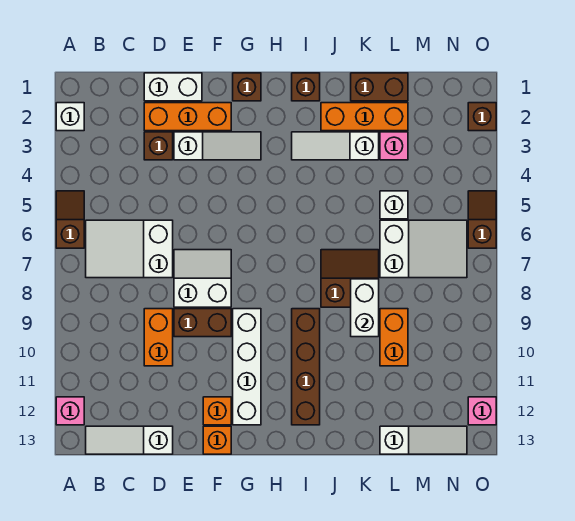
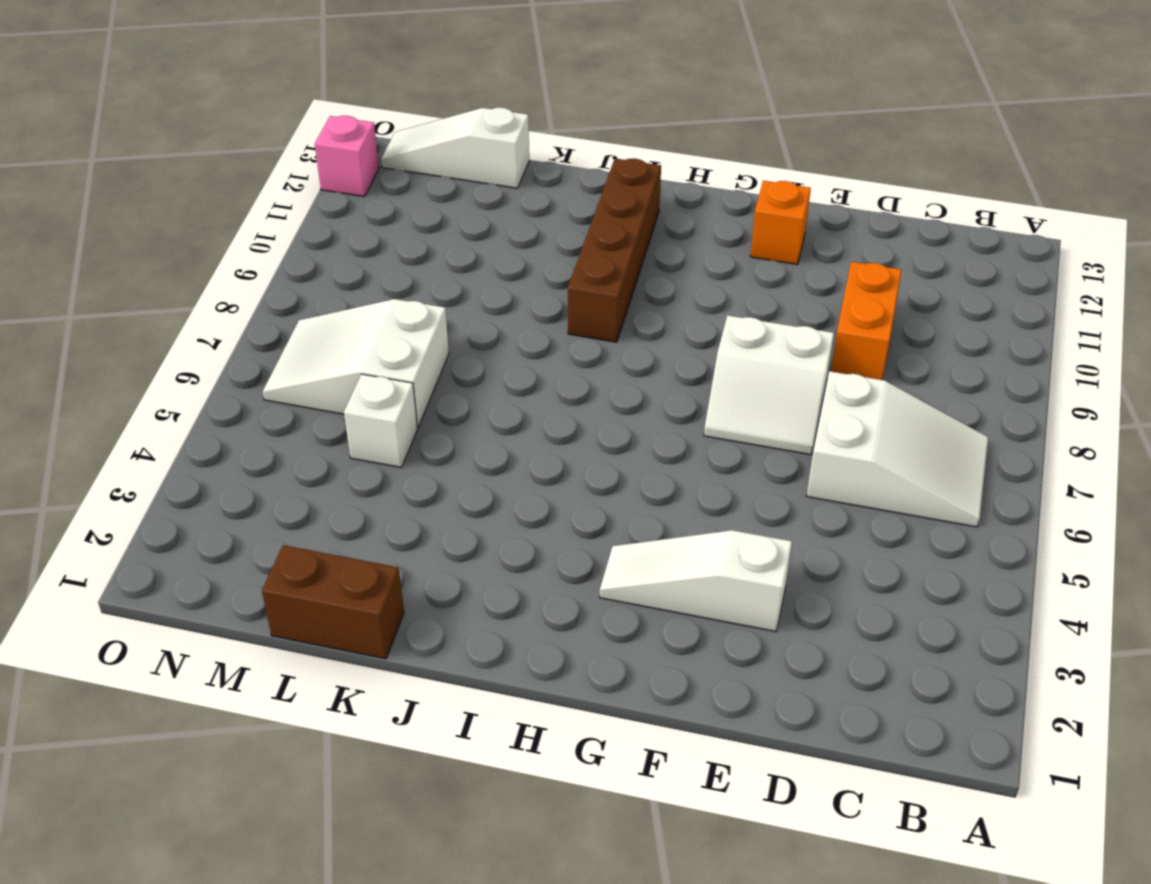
none -> white brick A2 level 1
none -> brown slope A5:A6 level 1 top 6
none -> pink brick A12 level 1
none -> white slope B13:D13 level 1 top D

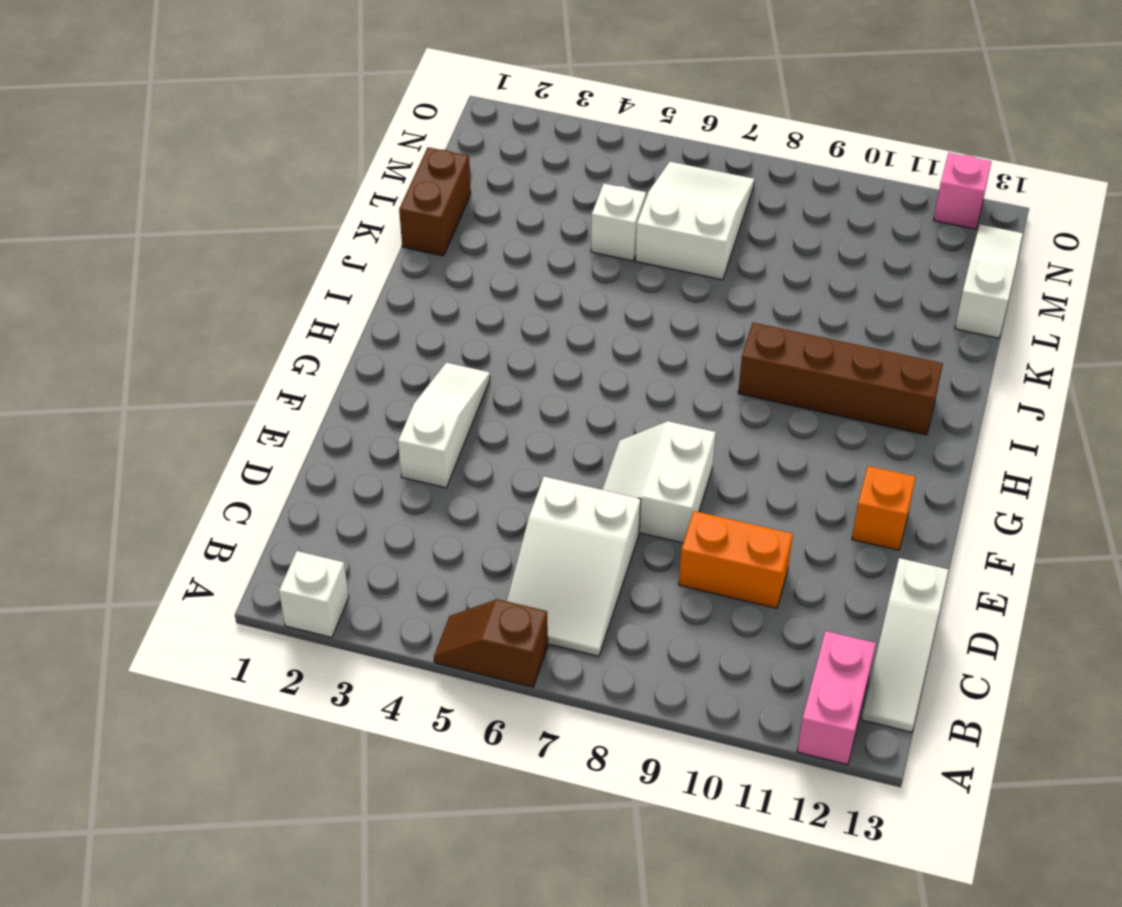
pink brick A12:B12 level 1 -> pink brick A12 level 1
none -> white brick D1:E1 level 1
none -> orange brick D2:F2 level 1
none -> brown brick D3 level 1
none -> brown brick E9:F9 level 1

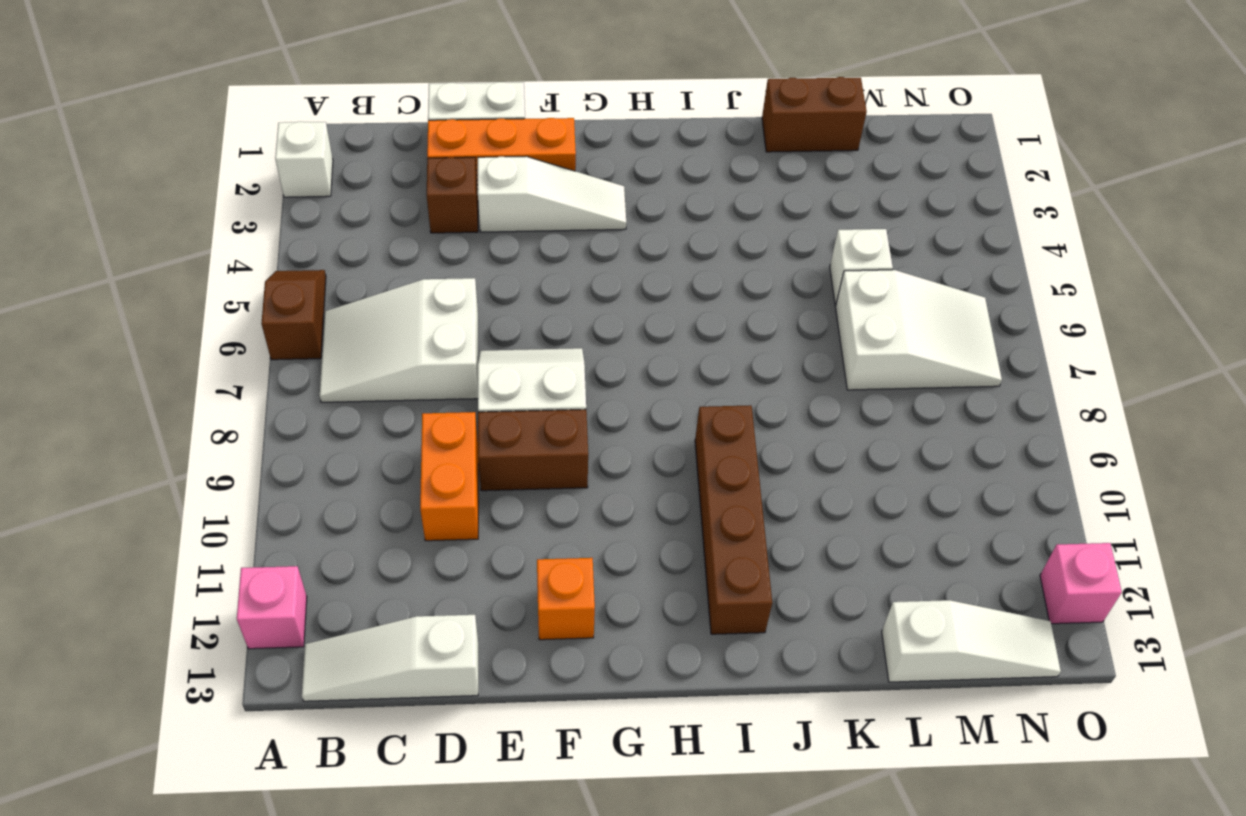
none -> orange brick F13 level 1
none -> brown brick G1 level 1
none -> white brick G9:G12 level 1
none -> brown brick I1 level 1

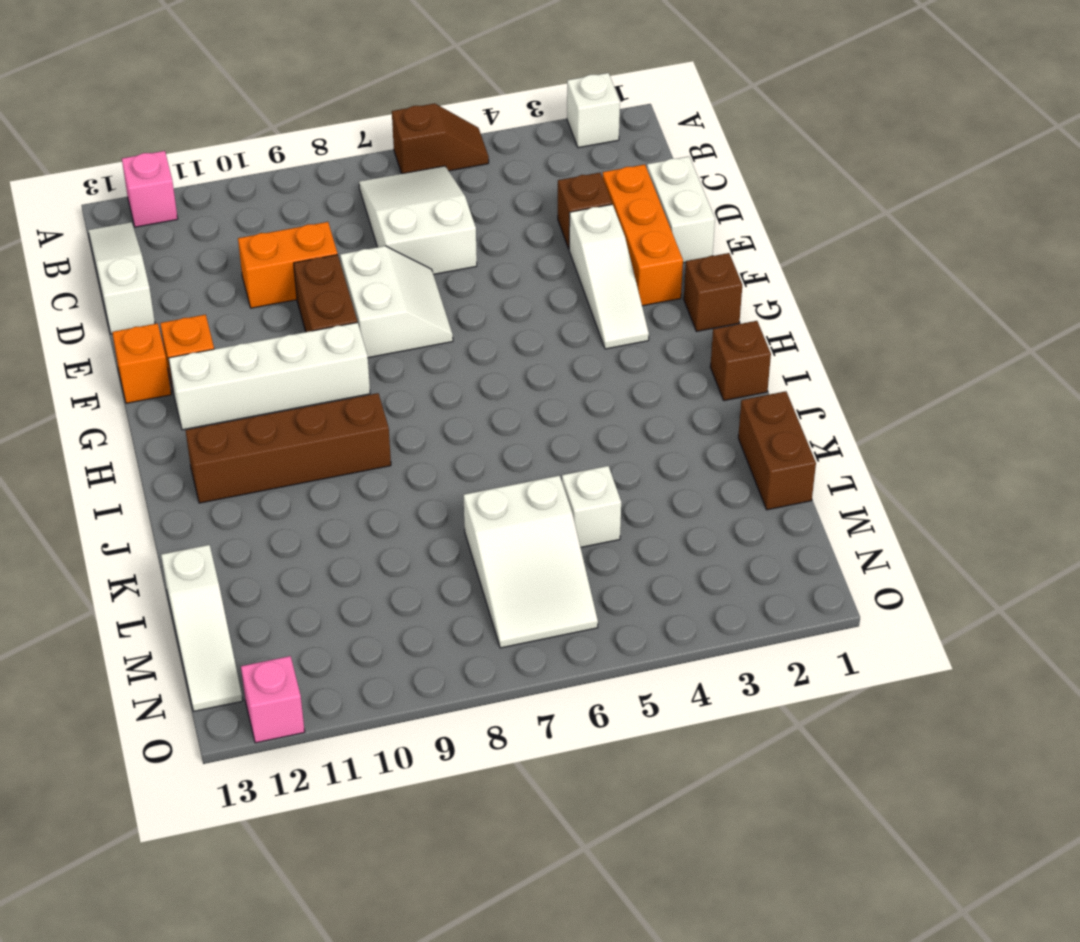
none -> white slope I3:K3 level 1 top K
none -> orange brick J2:L2 level 1
none -> brown slope J7:K8 level 1 top 8
none -> pink brick L3 level 1

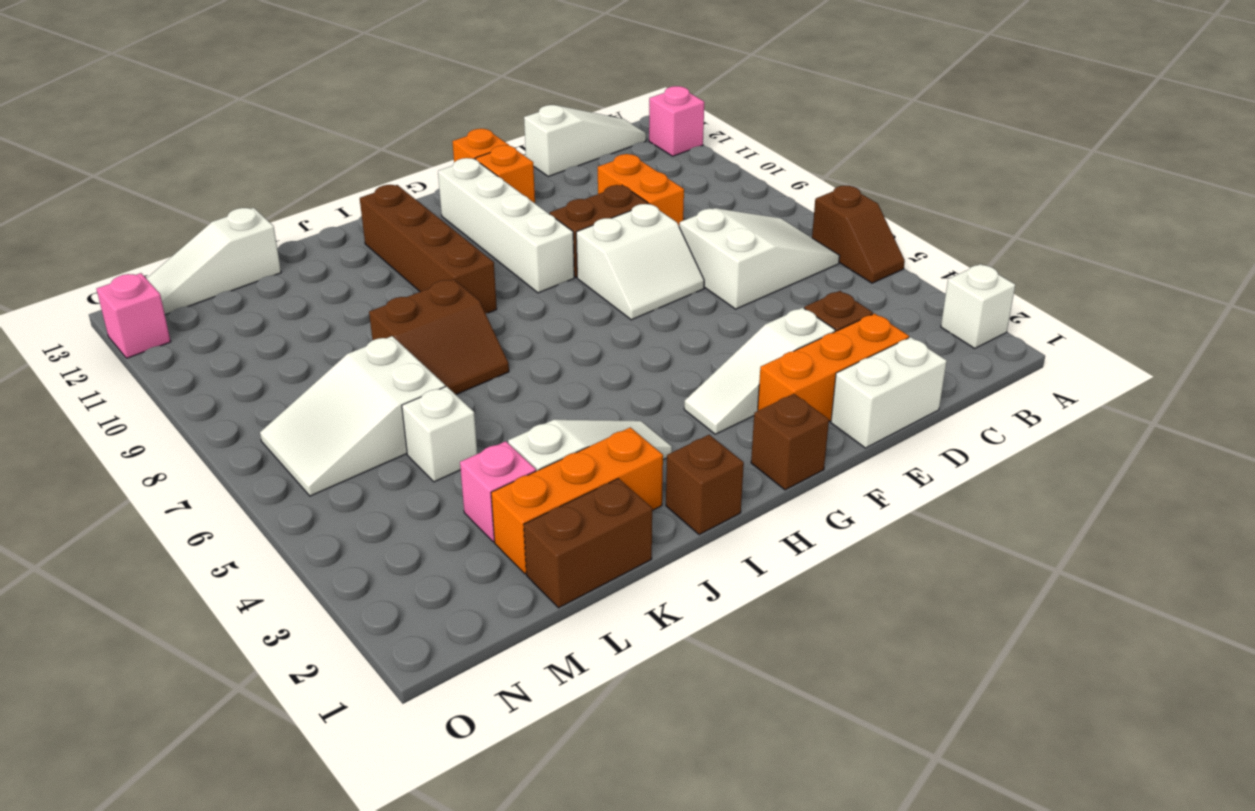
none -> orange brick L9:L10 level 1
none -> brown brick O2 level 1
none -> brown slope O5:O6 level 1 top 6
none -> white brick K8:K9 level 2

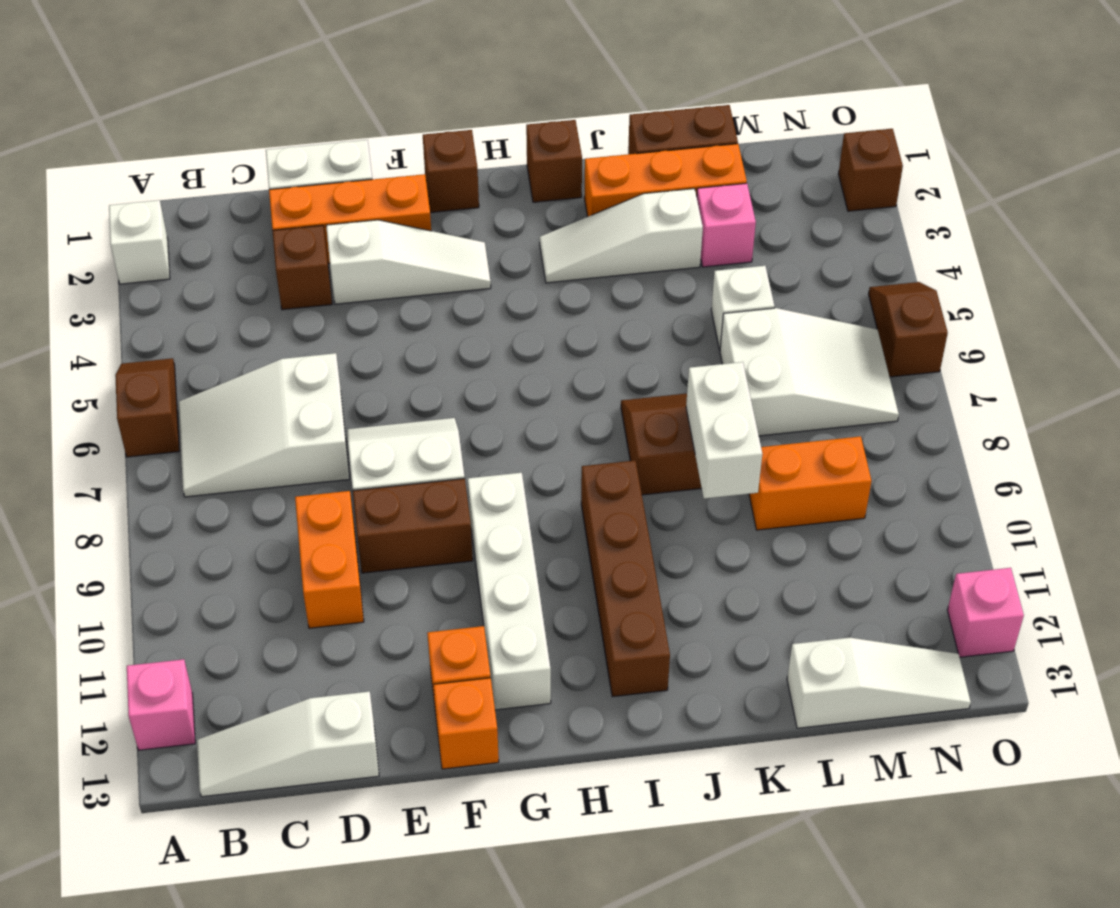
orange brick L9:M9 level 1 -> orange brick L9:L10 level 1

